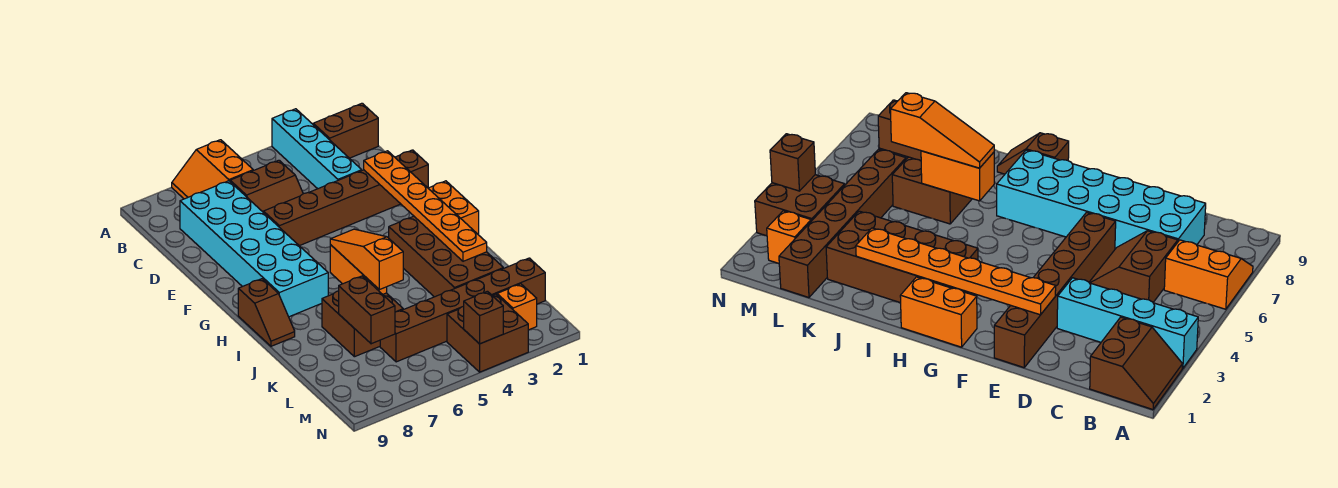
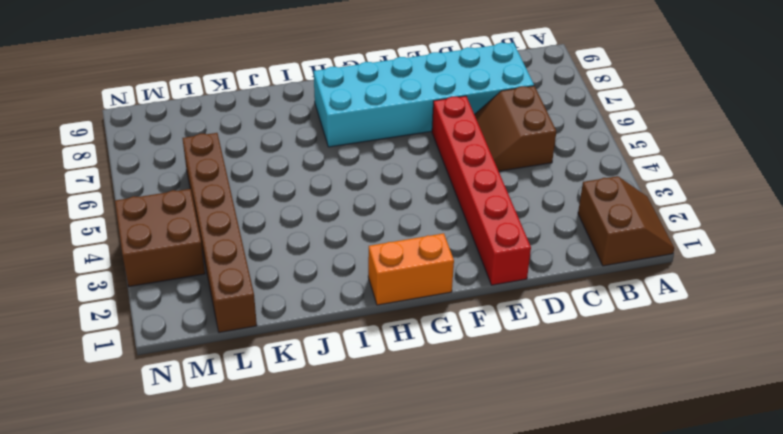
red brick E1:E6 level 1 -> brown brick E1:E6 level 1
none -> cyan brick A3:D3 level 1
none -> orange slope A6:B7 level 1 top 6
none -> brown brick H2:K3 level 1

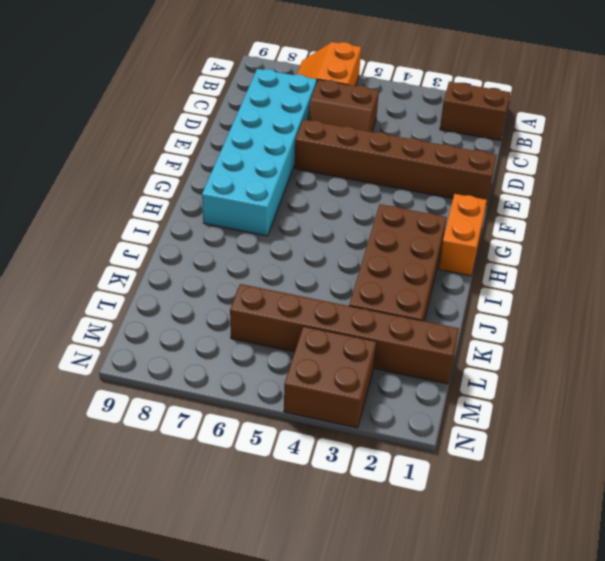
none -> cyan brick A3:D3 level 1
none -> brown slope H9:I9 level 1 top H
none -> brown brick J6:K7 level 1

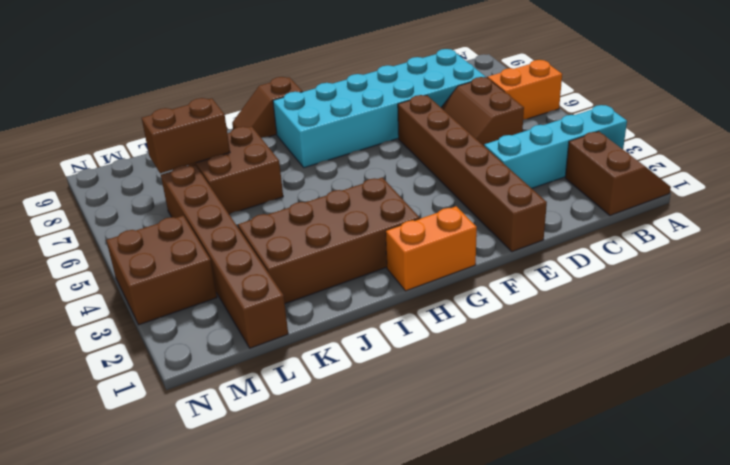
none -> orange brick M2 level 1
none -> orange plate E2:J2 level 2
none -> orange brick I6:J6 level 2

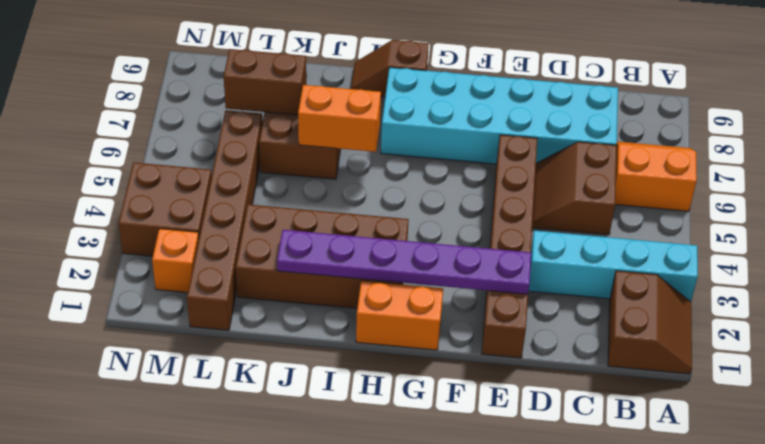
purple plate E2:J2 level 2 -> orange plate E2:J2 level 2
none -> brown brick N4 level 2
none -> orange slope I6:K6 level 3 top K

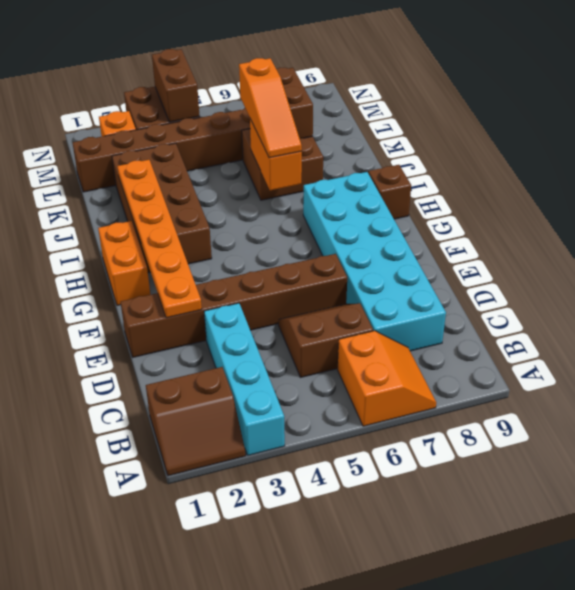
brown brick M4:N4 level 2 -> brown brick N4 level 2

